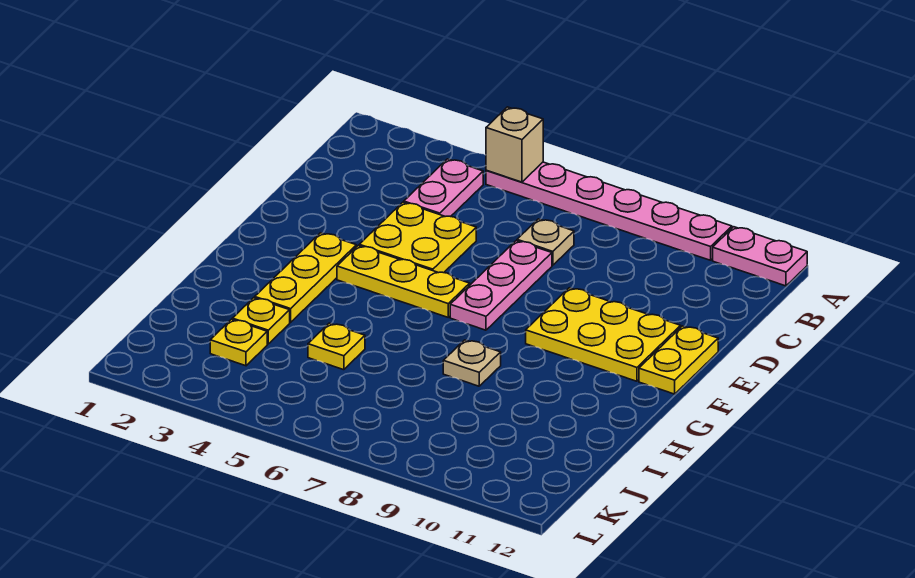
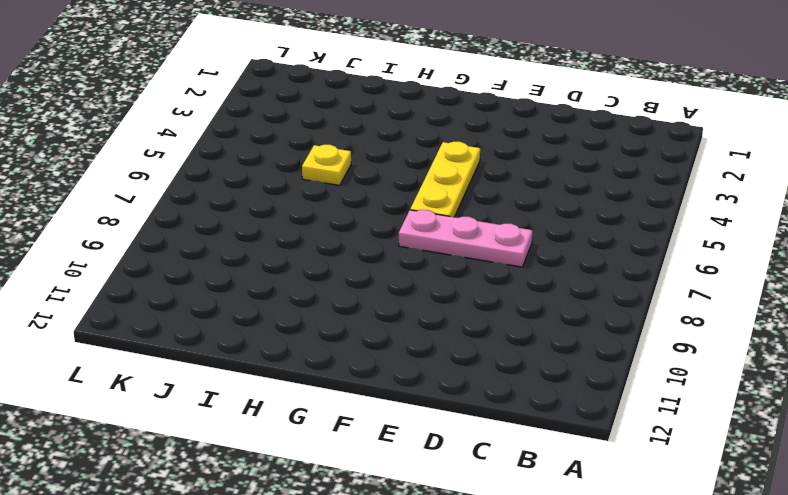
none -> pink plate A5:A10 level 1
none -> pink plate A11:A12 level 1
none -> pink plate B4:C4 level 1

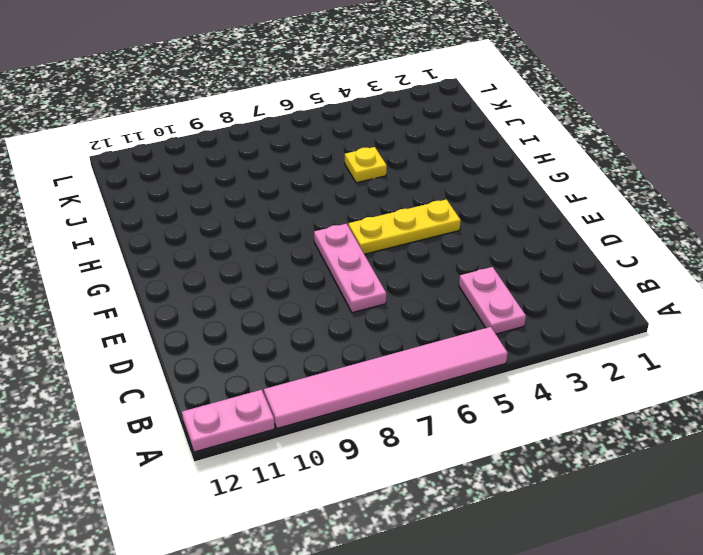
pink tile A5:A10 level 1 -> pink plate A5:A10 level 1
none -> tan plate C7 level 1
none -> yellow plate D4:E5 level 1
none -> yellow plate E9:F11 level 1

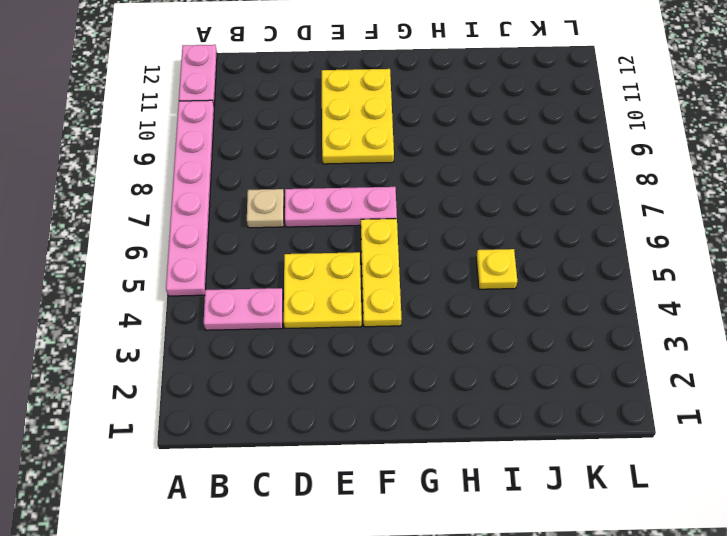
none -> yellow plate E12:F12 level 1
none -> yellow plate F3:H3 level 1
none -> tan plate H8 level 1

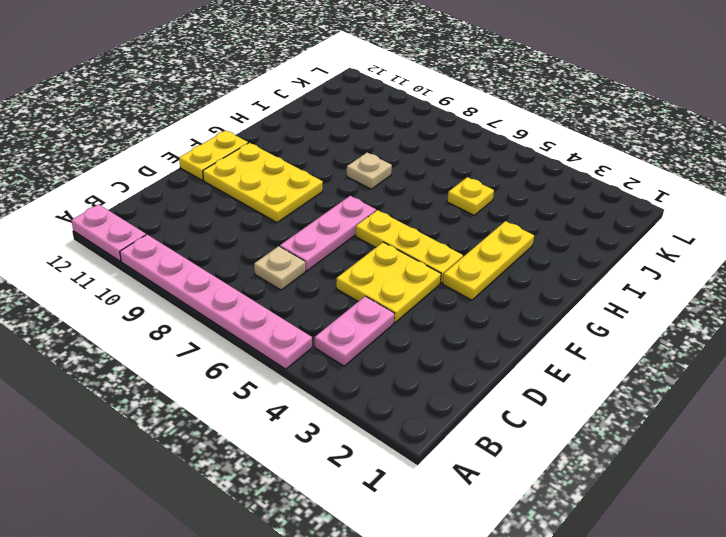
none -> yellow plate I3 level 1
none -> yellow plate J3 level 1
none -> tan brick A5 level 2

